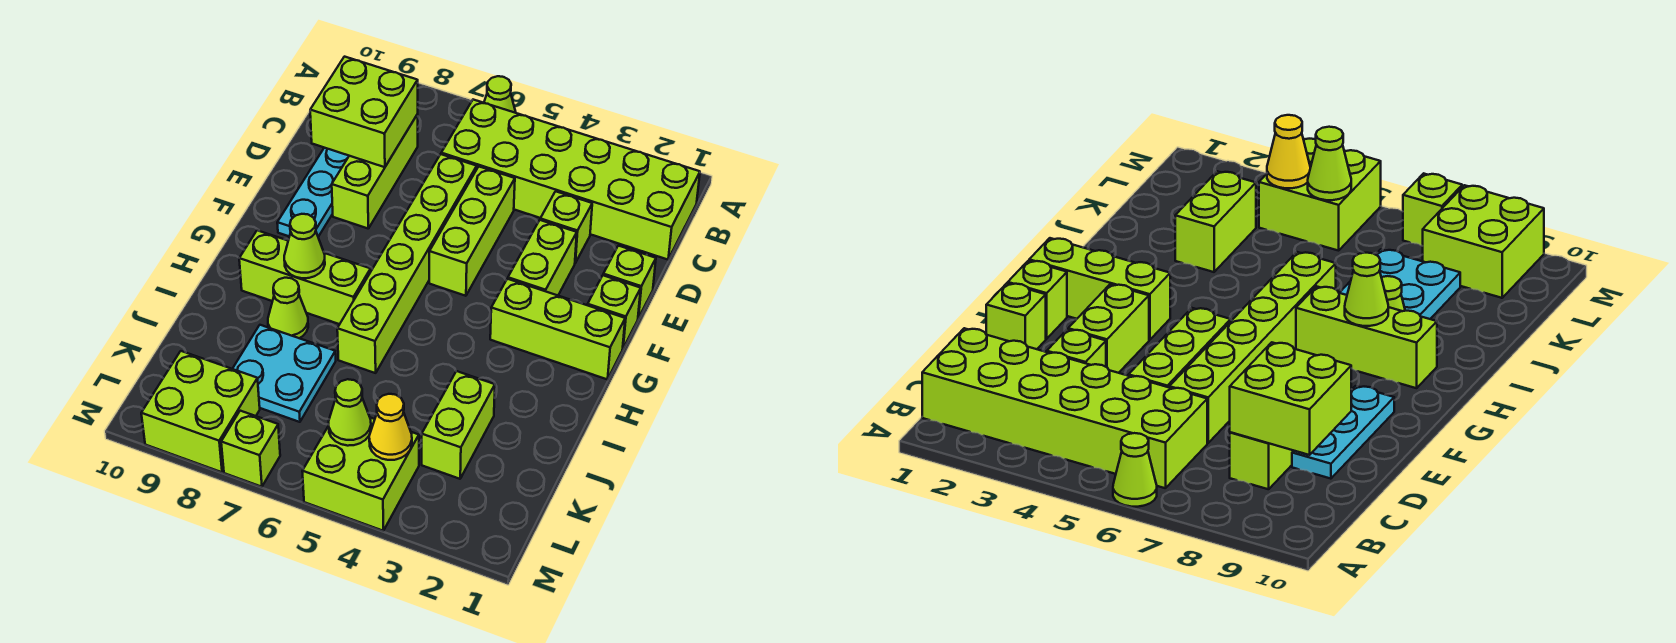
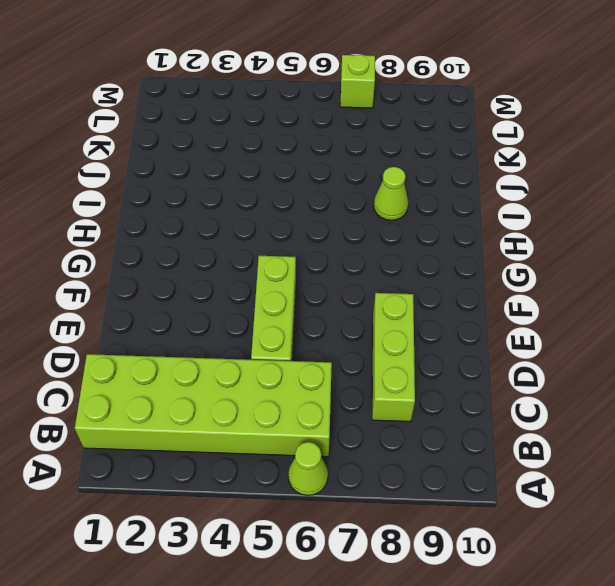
none -> lime brick D3 level 1
none -> lime brick D6:I6 level 1
none -> cyan plate D9:F9 level 1

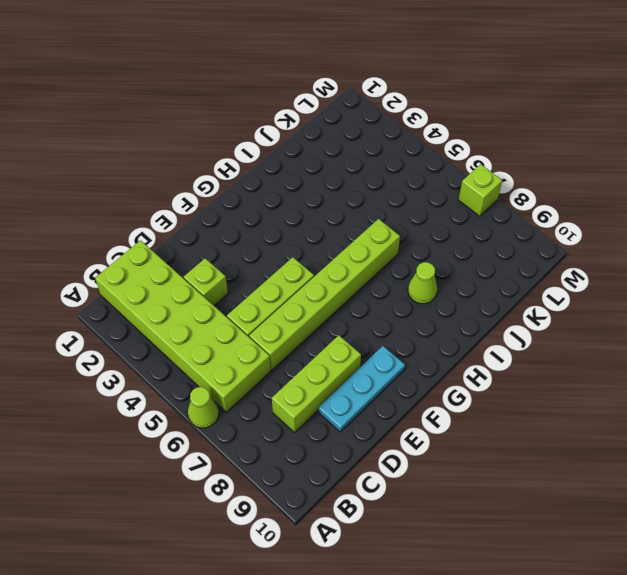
none -> lime brick E1 level 1
none -> lime brick E3:F3 level 1
none -> lime brick F1 level 1

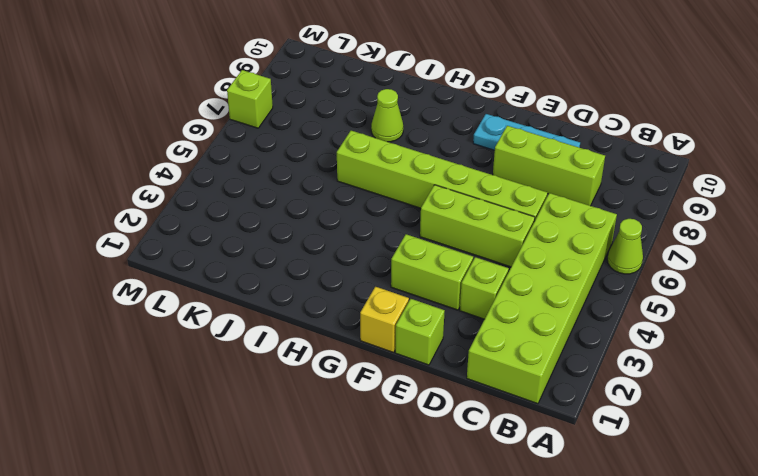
yellow brick F1 level 1 -> lime brick F1 level 1
none -> lime brick G1:G3 level 1
none -> lime brick H7:H9 level 1
none -> lime brick J3:K3 level 1

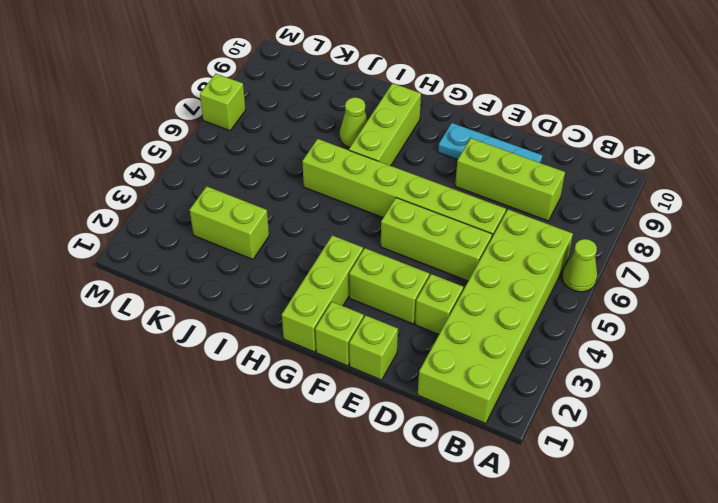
none -> cyan plate J7:K8 level 1
none -> lime brick L4:M5 level 1
none -> lime brick L8:M9 level 1

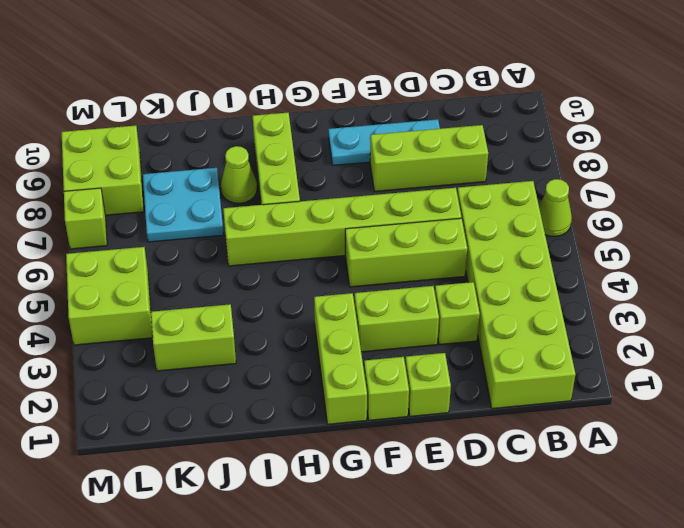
none -> lime brick C8:D9 level 2
none -> lime cone H8 level 2
none -> yellow cone L4 level 2

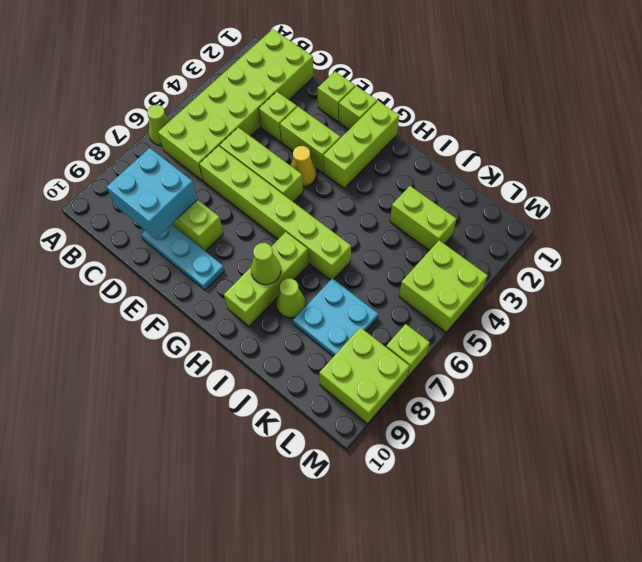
cyan brick C8:D9 level 2 -> lime brick C8:D9 level 2
yellow cone F4 level 1 -> yellow cone L4 level 2
none -> lime cone L5 level 2

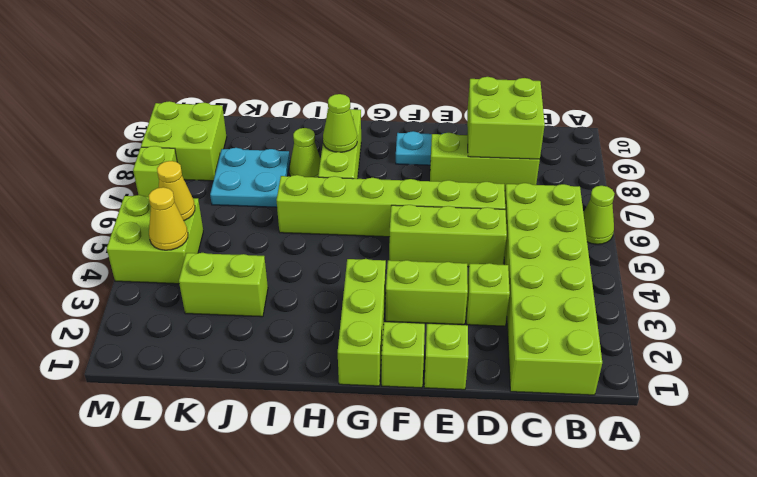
yellow cone L5 level 2 -> lime cone L5 level 2

